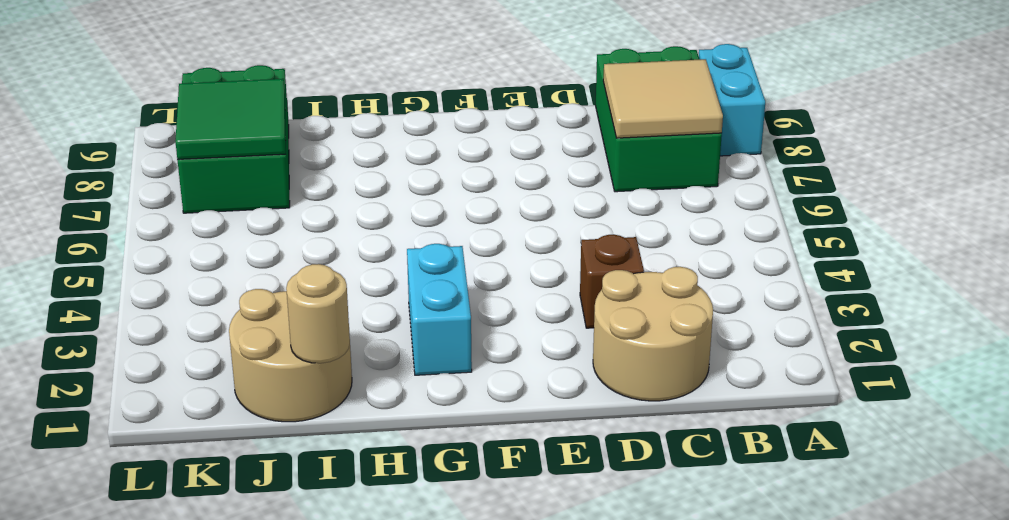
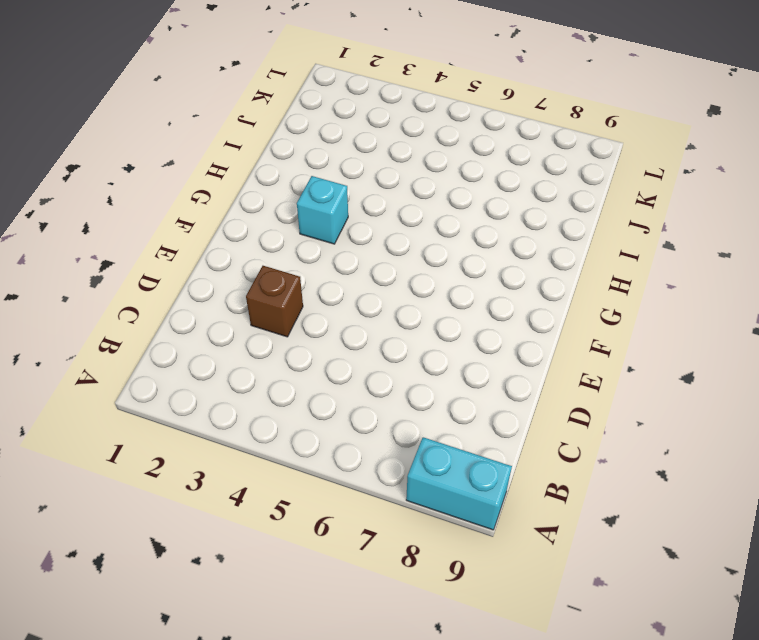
cyan brick G3 level 1 -> cyan brick G2:G3 level 1
none -> green brick B7:C9 level 1
none -> tan round brick C1:D2 level 1

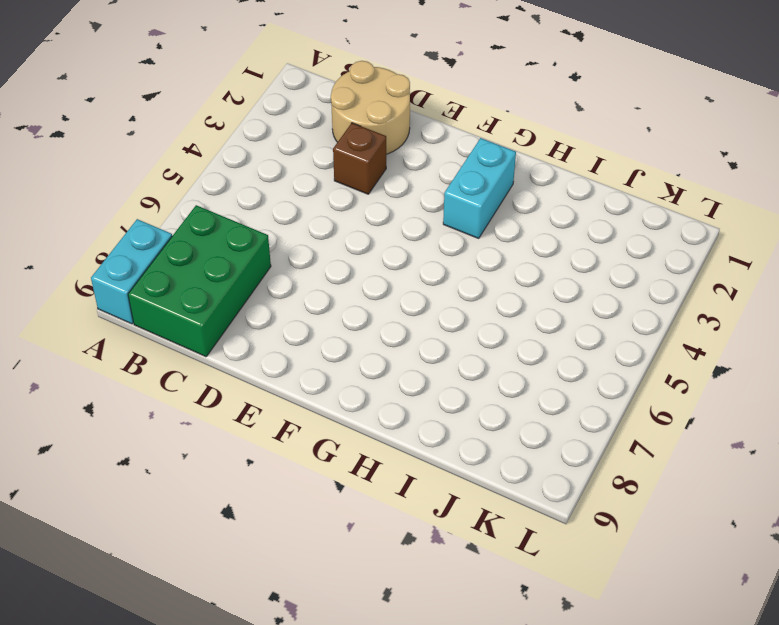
none -> tan round brick I1:J2 level 1
none -> green brick J7:K9 level 1

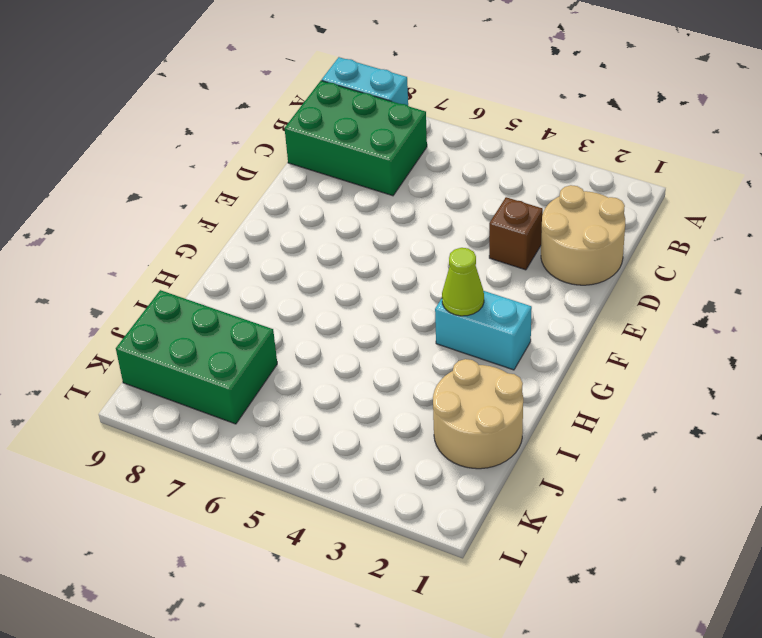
lime cone G3 level 2 -> none
none -> tan tile B7:C8 level 2
none -> tan round brick I1 level 2

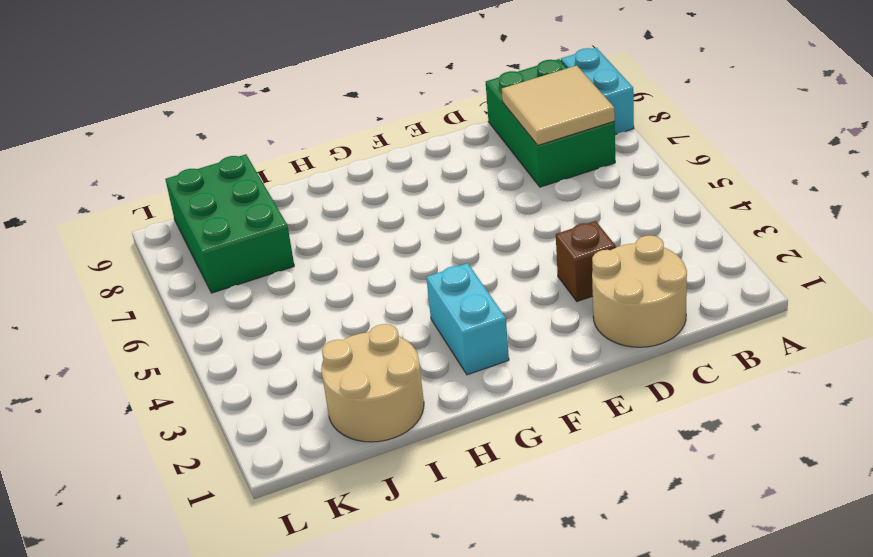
none -> tan round brick I1 level 2
none -> green tile J7:K8 level 2

